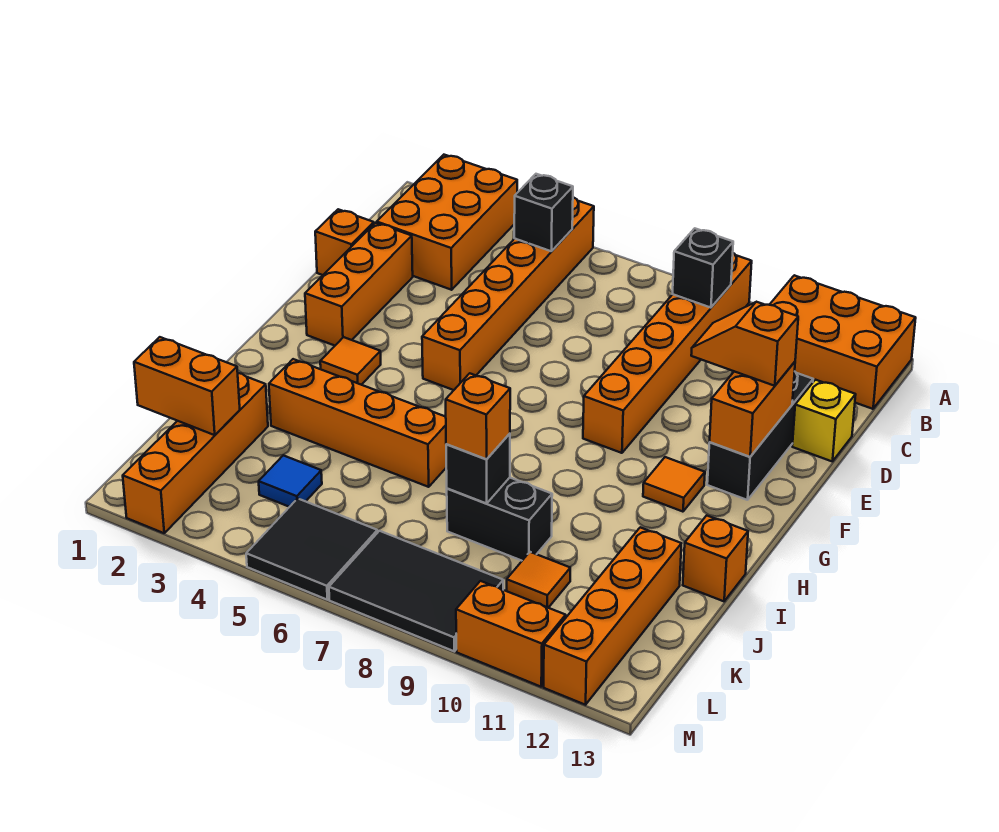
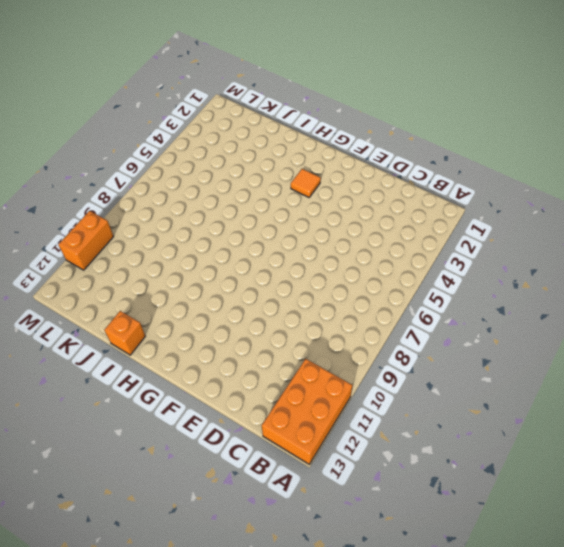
none -> orange brick A2:C3 level 1
none -> orange brick A5:F5 level 1
none -> orange brick A9:F9 level 1

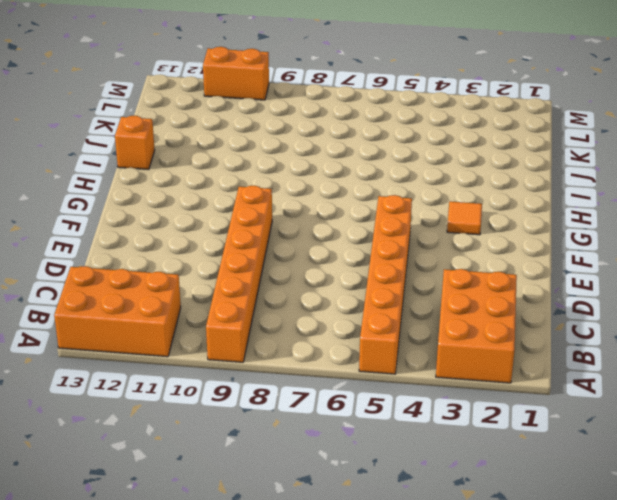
none -> orange brick D1 level 1
none -> orange brick D2:F2 level 1
none -> black brick D12:F12 level 1

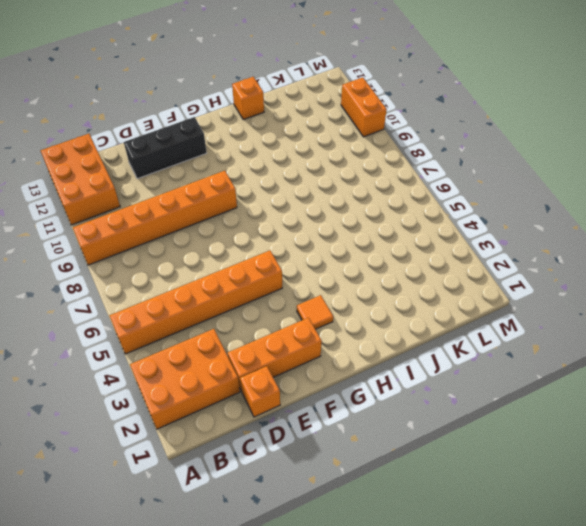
none -> yellow brick D13 level 1
none -> orange tile G11 level 1
none -> orange brick I3:I6 level 1

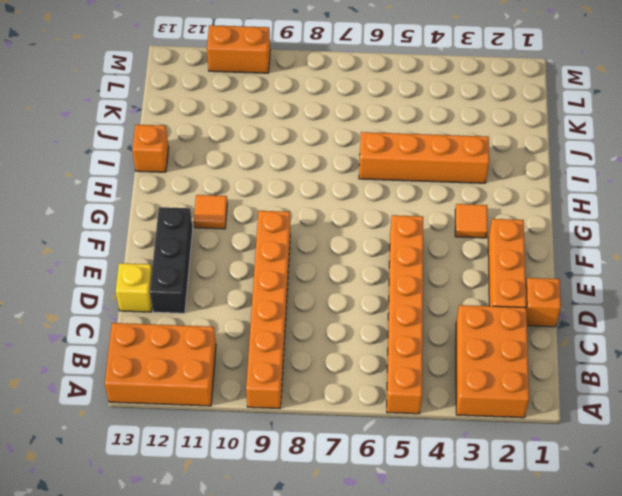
none -> orange brick J2:M2 level 1
none -> black brick J8:J9 level 1
none -> orange brick J12:M12 level 1

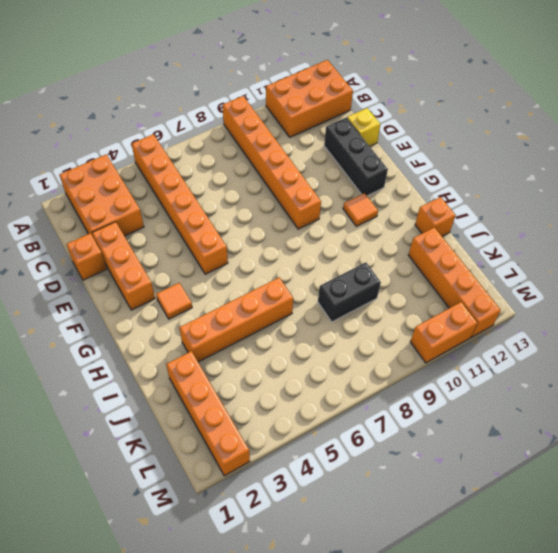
none -> blue tile K4 level 1
none -> orange tile K10 level 1
none -> black tile L5:M6 level 1

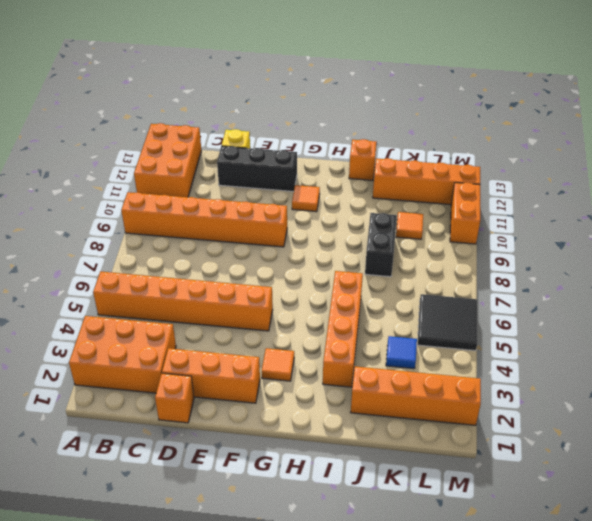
none -> black tile L7:M9 level 1
none -> black brick B5 level 2
none -> black brick B9 level 2

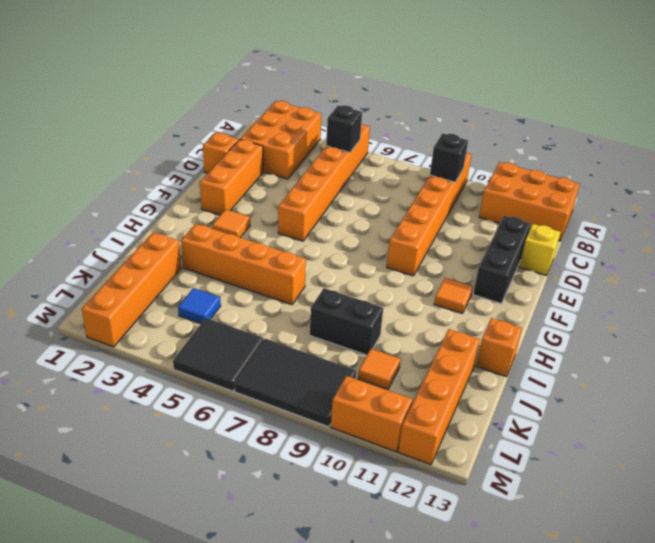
none -> orange brick E12:F12 level 2
none -> black brick J8 level 2
none -> orange brick K1:K2 level 2

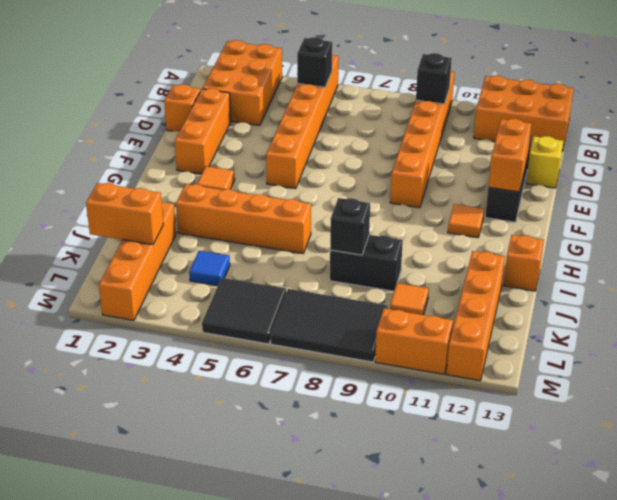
none -> orange slope E11:E12 level 3 top 12
none -> orange brick J8 level 3

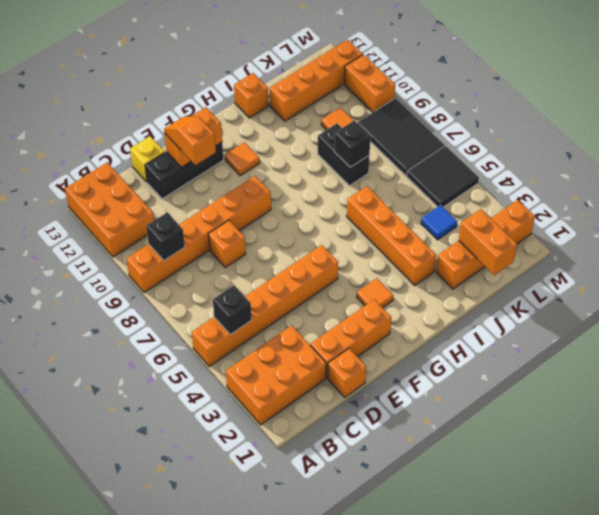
orange brick D8 level 1 -> orange brick J8 level 3
orange slope E11:E12 level 3 top 11 -> orange slope E11:E12 level 3 top 12

